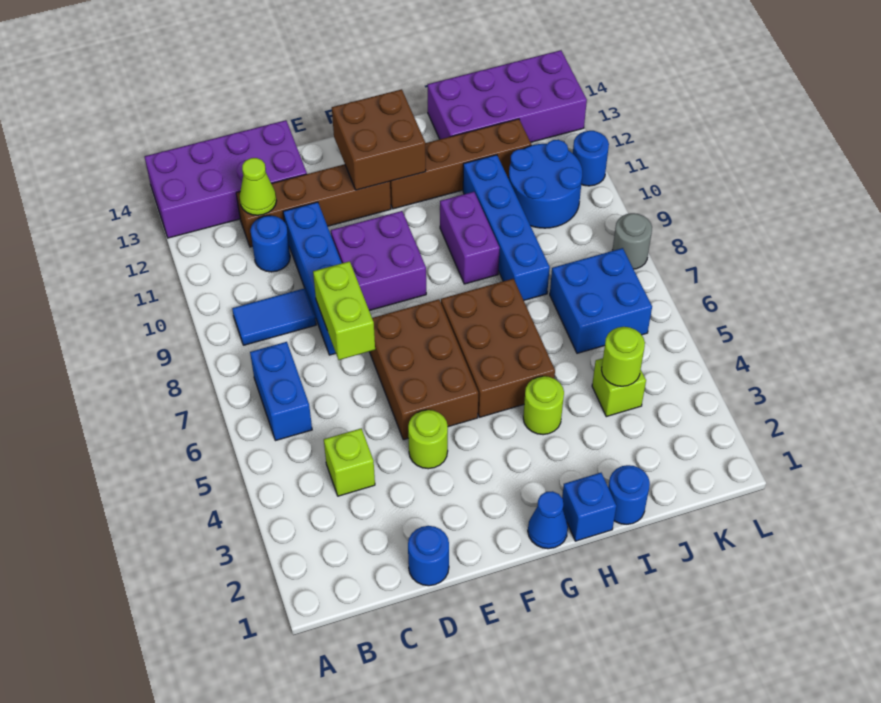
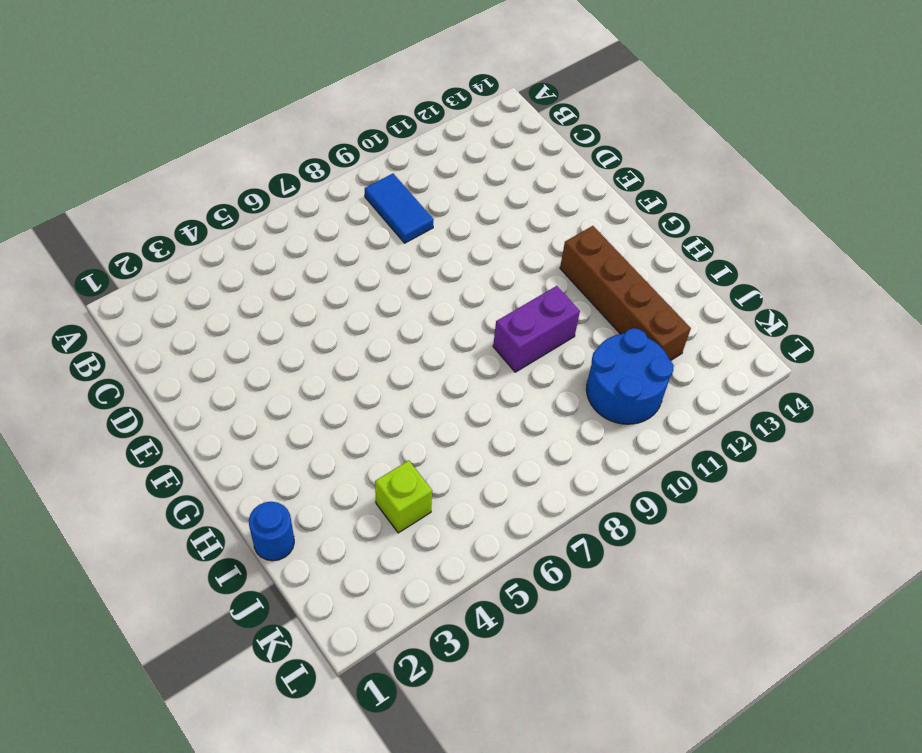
none -> purple brick A13:D14 level 1
none -> blue brick B6:B7 level 1
none -> lime brick C4 level 1

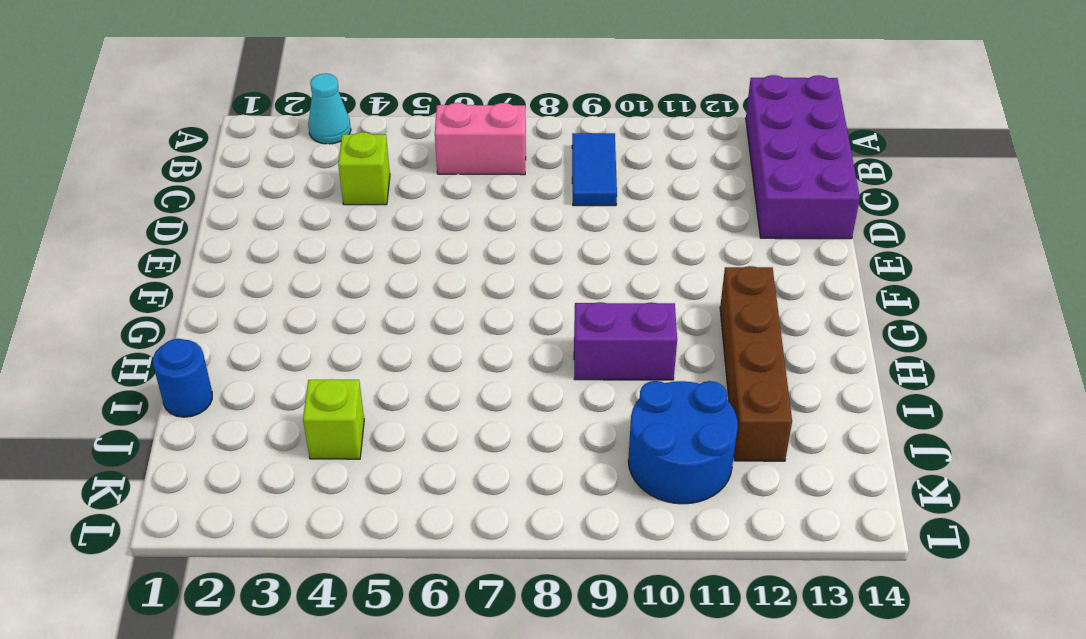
cyan cone A3 level 1 -> none
pink brick B6:B7 level 1 -> blue brick B6:B7 level 1
none -> blue round brick C11 level 1
none -> brown brick C12:F12 level 1
none -> blue round brick D1 level 1

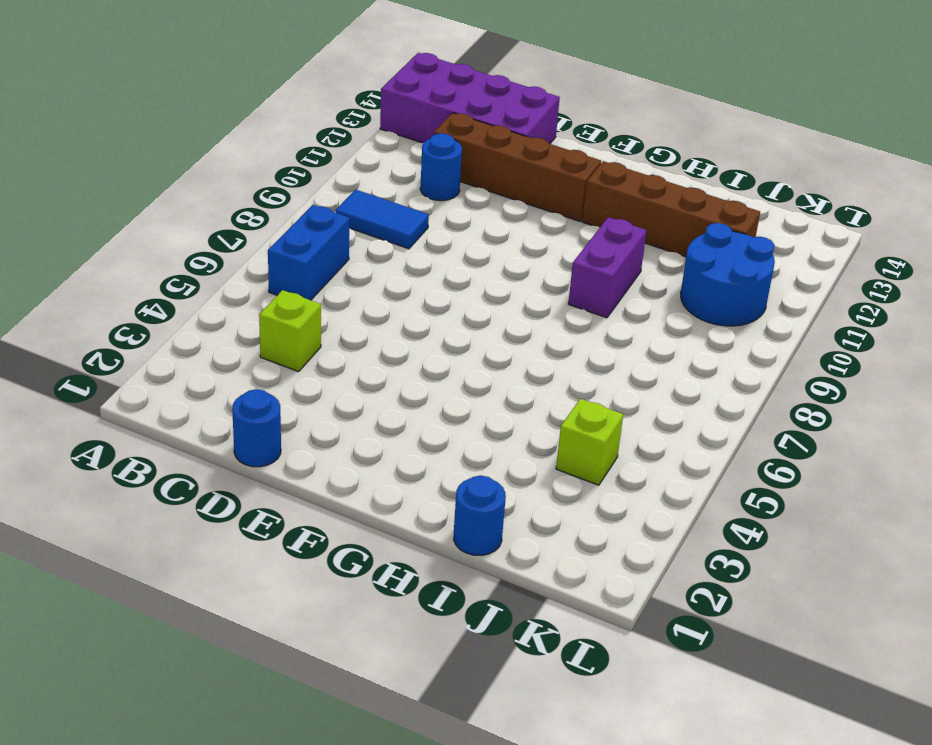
none -> blue brick D8:D11 level 1
none -> lime round brick E4 level 1
none -> brown brick E5:F7 level 1

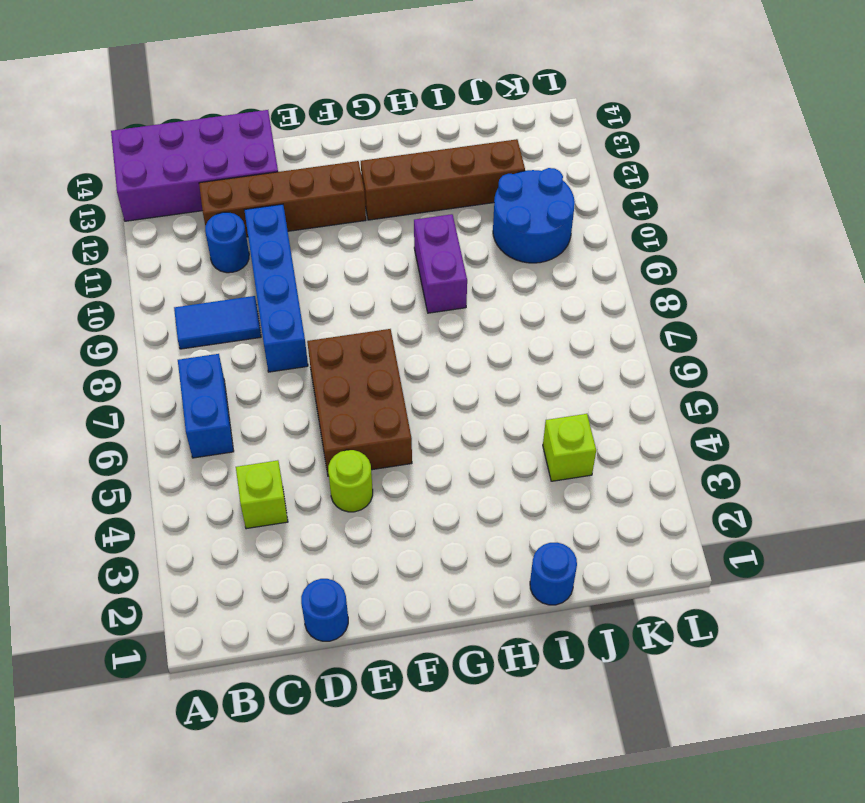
none -> purple brick E9:F10 level 1
none -> blue cone G1 level 1
none -> brown brick G5:H7 level 1

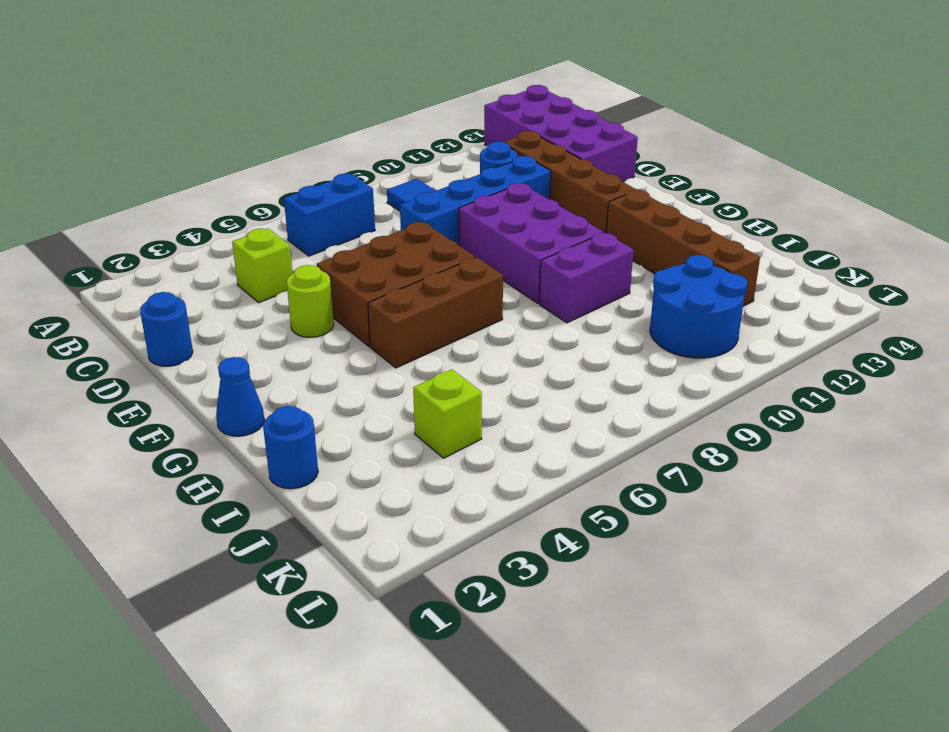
purple brick E9:G10 level 1 -> purple brick E9:F10 level 1
brown brick G5:G7 level 1 -> brown brick G5:H7 level 1
none -> blue brick H1 level 1
none -> lime round brick H4 level 1
none -> blue brick I8:I11 level 1

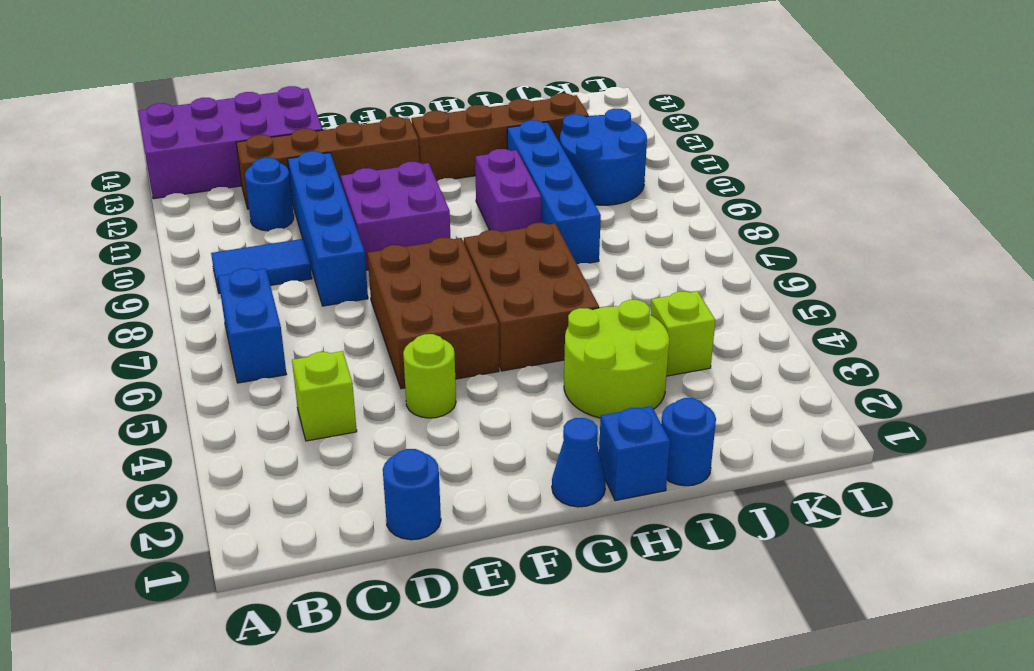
lime round brick H3:I4 level 1 -> lime round brick H4 level 1
none -> purple brick I13:L14 level 1
none -> blue brick J6:K7 level 1
none -> grey round brick L8 level 1

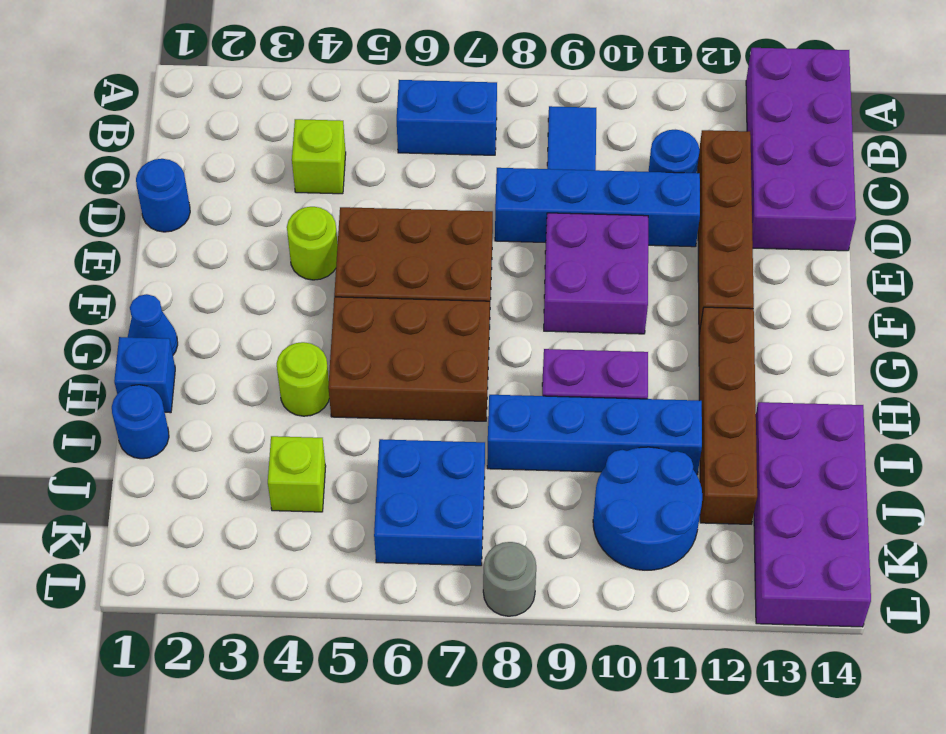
none -> blue round brick L11 level 1
none -> lime cone C12 level 2
none -> lime brick D7:D8 level 2

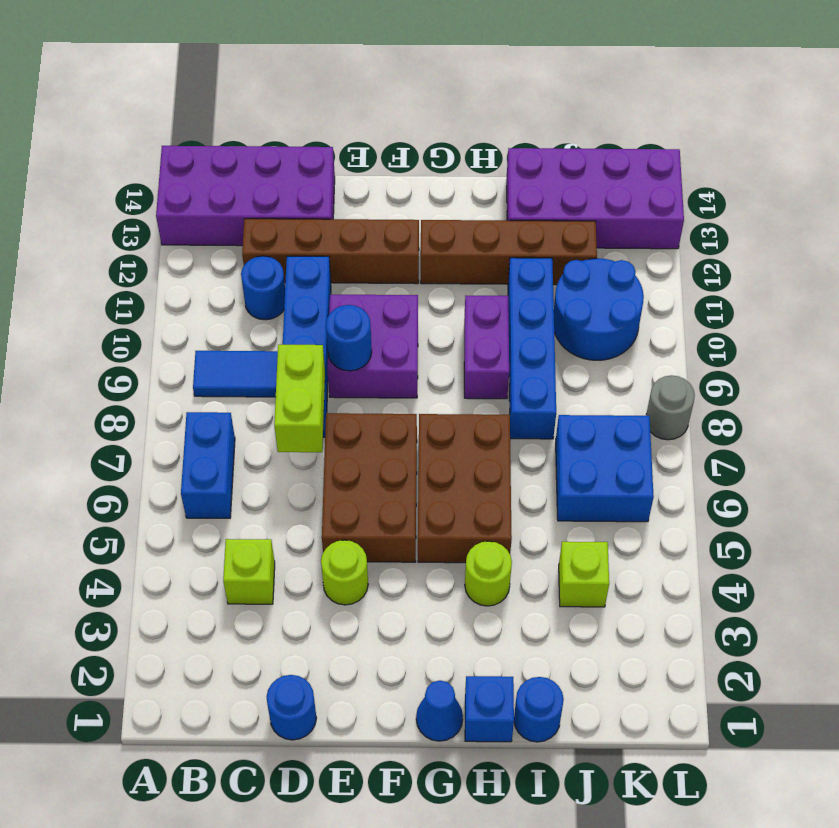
blue round brick E9 level 2 -> blue round brick L11 level 1
none -> lime cone C12 level 2
none -> brown brick F12:G13 level 2
none -> lime round brick J4 level 2

